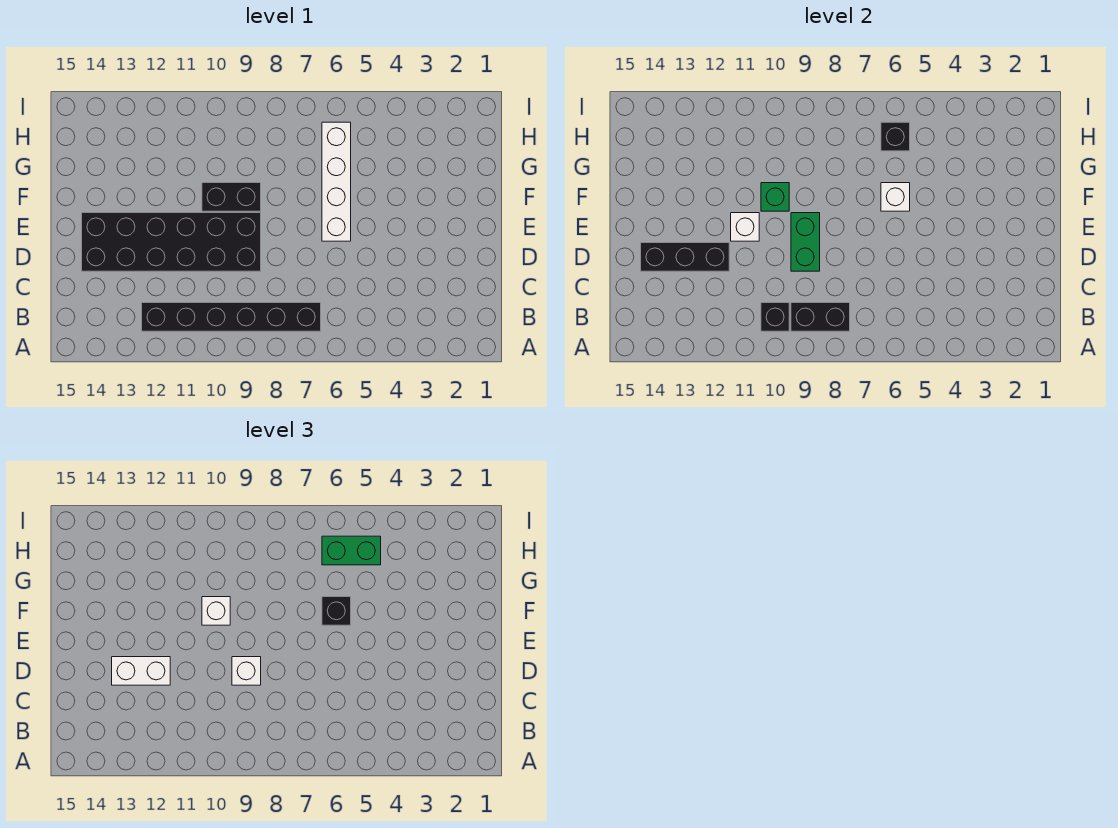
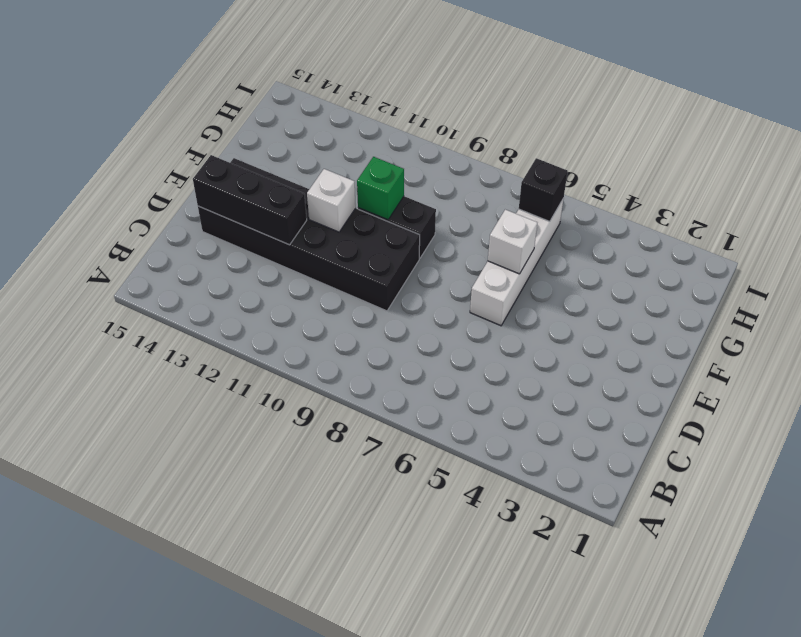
none -> black brick B7:B12 level 1
none -> black brick B8:B9 level 2
none -> black brick B10 level 2

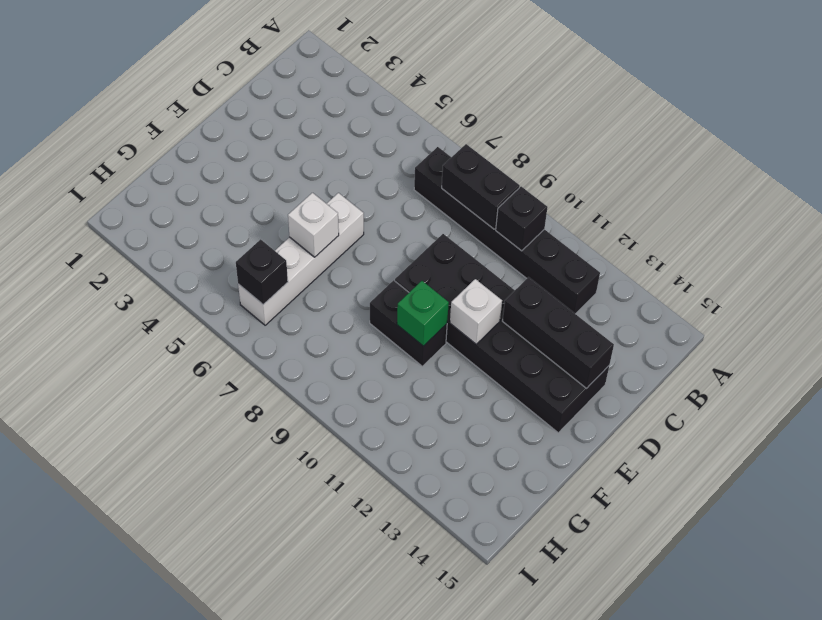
none -> green brick D9:E9 level 2
none -> white brick D9 level 3
none -> white brick D12:D13 level 3

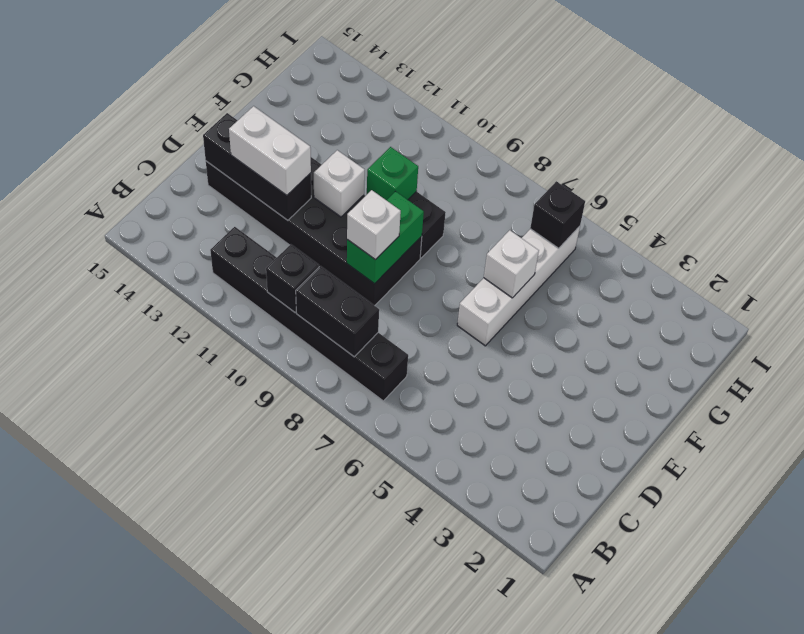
none -> black brick F6 level 3
none -> white brick F10 level 3
none -> green brick H5:H6 level 3

